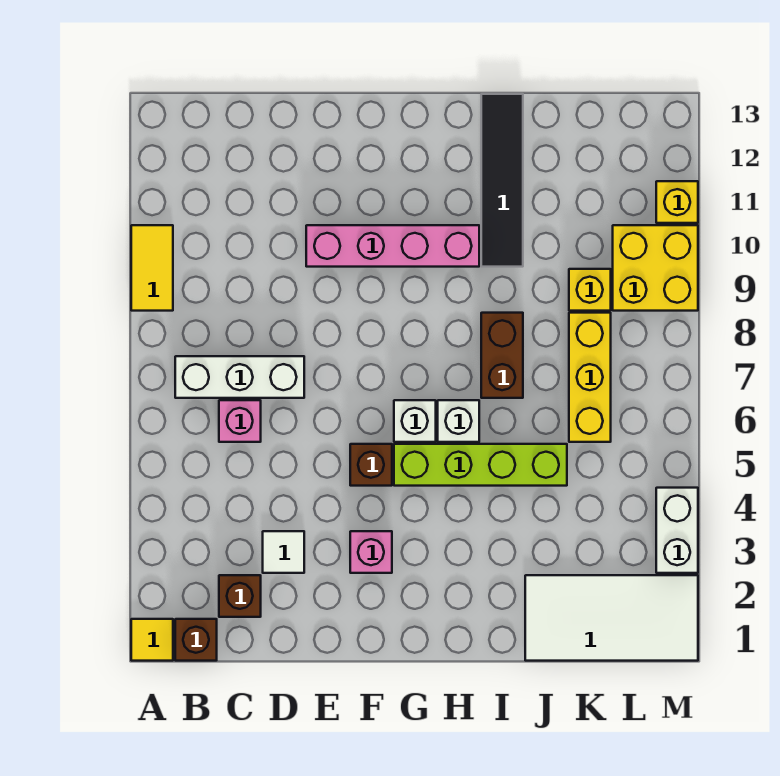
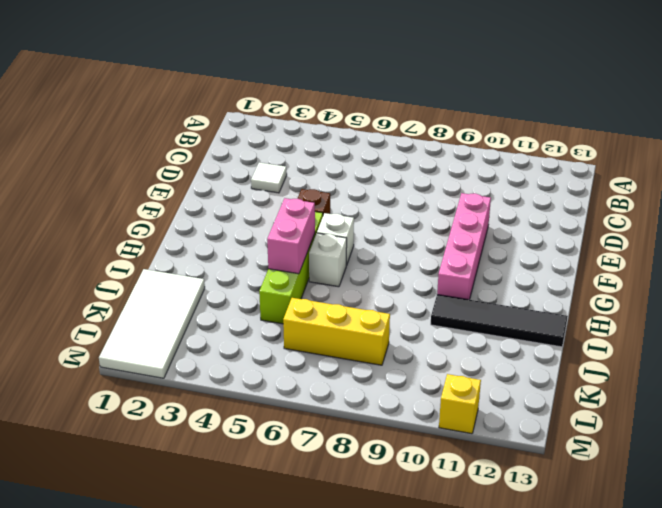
pink brick H5:I5 level 2 -> none
none -> yellow tile A1 level 1
none -> yellow tile A9:A10 level 1
none -> brown brick B1 level 1

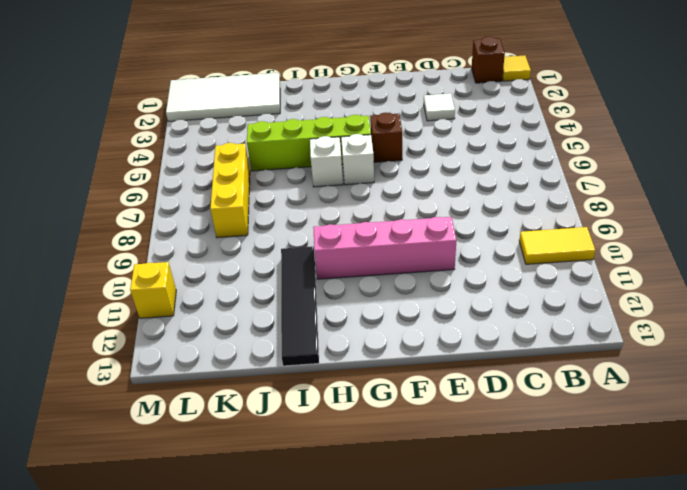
yellow tile A10:B10 level 1 -> yellow tile A9:A10 level 1
none -> white brick B7:D7 level 1
none -> brown brick C2 level 1
none -> pink brick C6 level 1

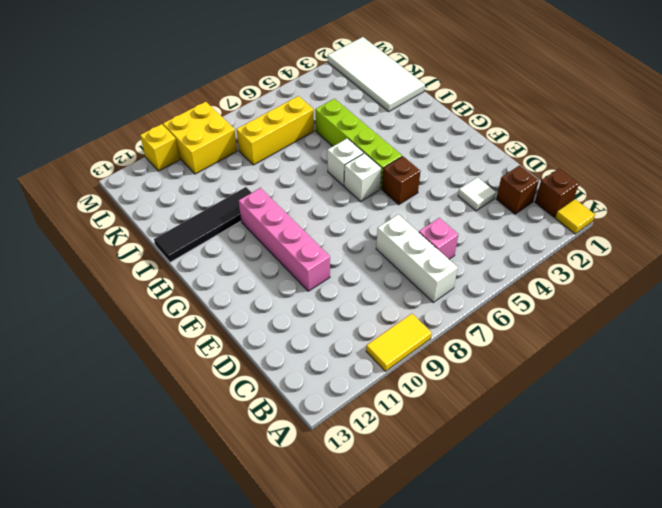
none -> pink brick F3 level 1
none -> brown brick I7:I8 level 1
none -> yellow brick K9 level 1

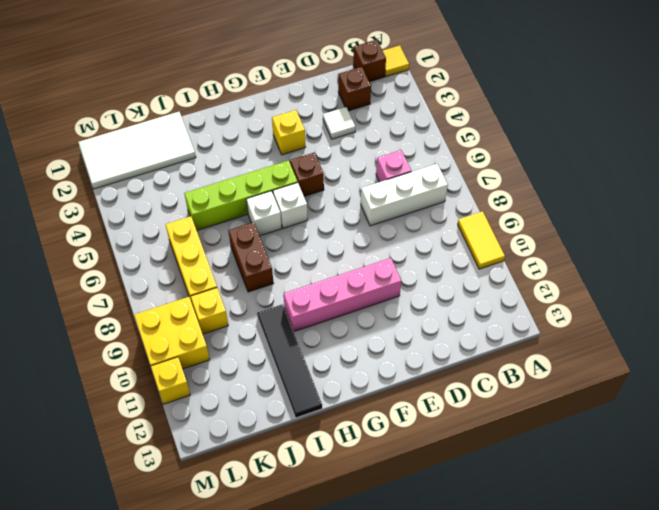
yellow brick F3 level 1 -> pink brick F3 level 1
none -> white brick M3:M4 level 1

